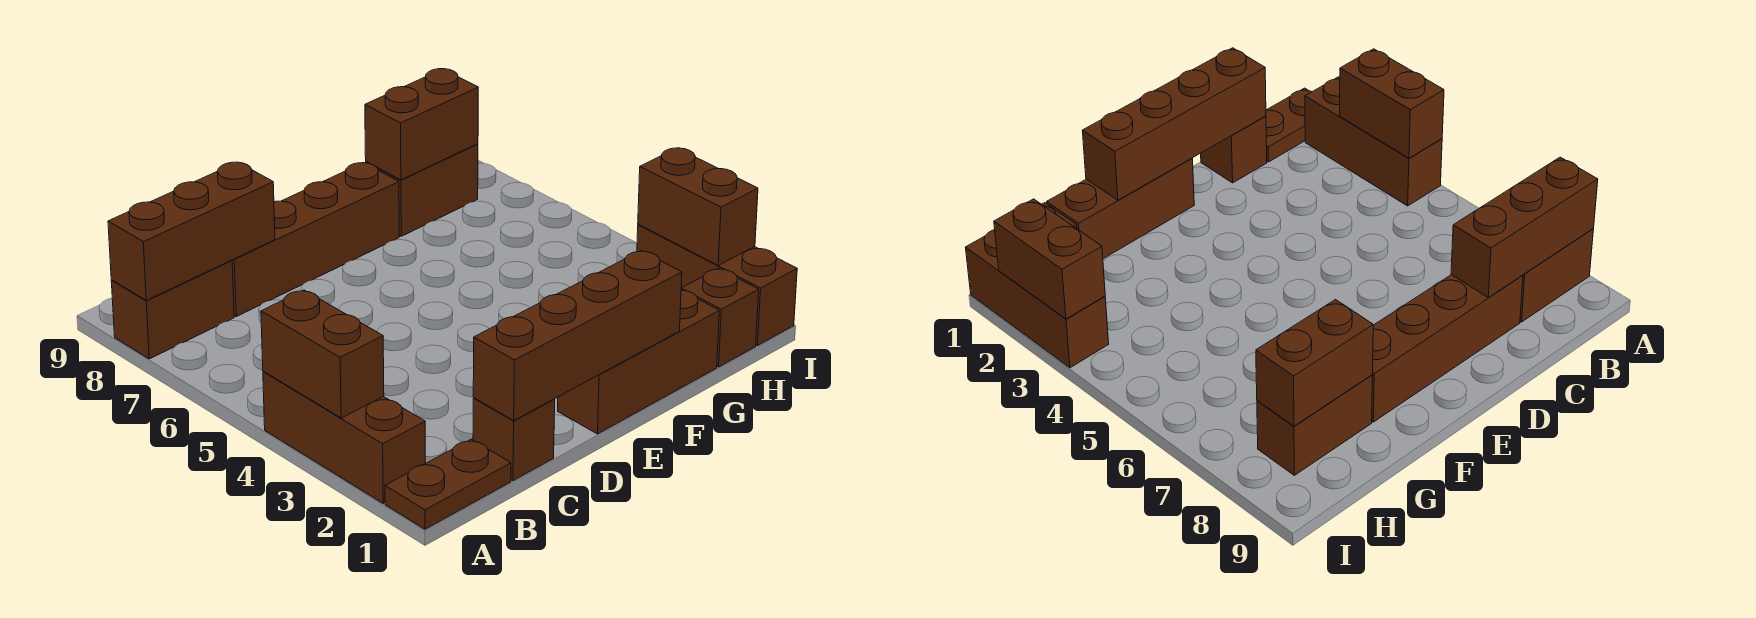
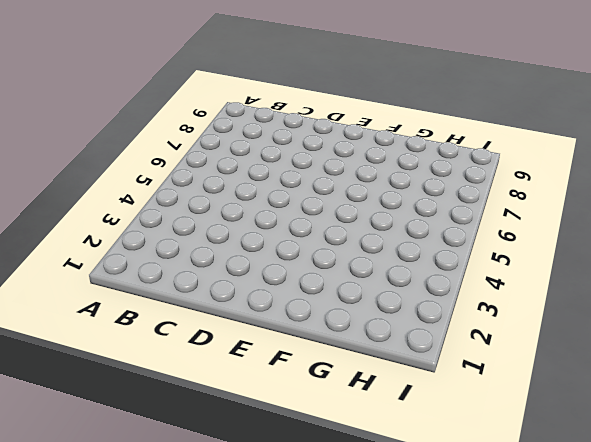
none -> brown plate A1:B1 level 1
none -> brown brick A2:A4 level 1
none -> brown brick A8:B8 level 1

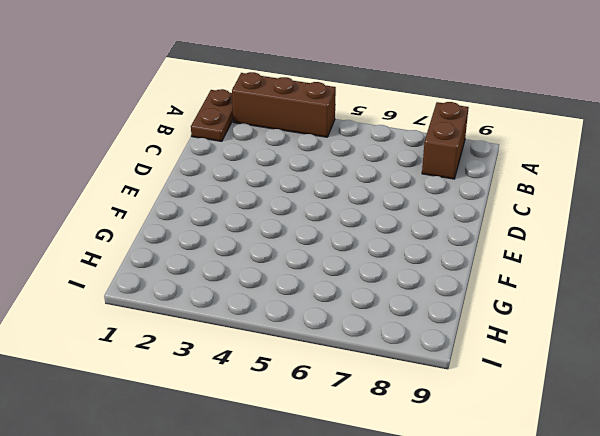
none -> brown brick C1 level 1
none -> brown brick C8:F8 level 1
none -> brown brick E1:G1 level 1

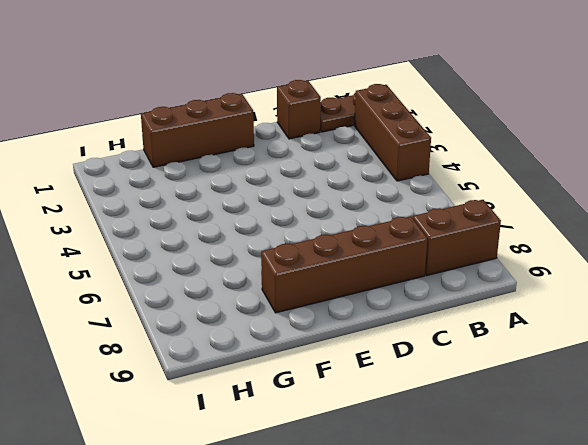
none -> brown brick G8:H8 level 1
none -> brown brick H1 level 1
none -> brown brick I1:I3 level 1

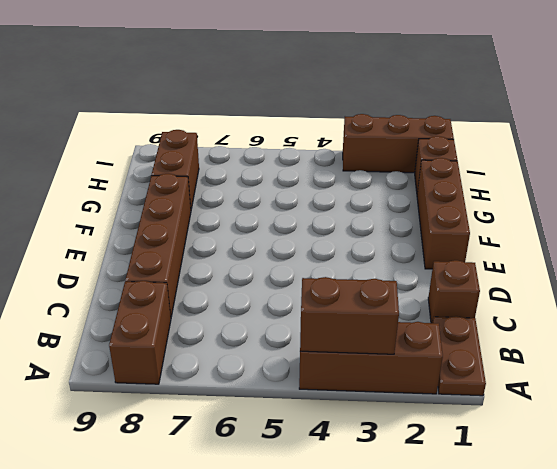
none -> brown brick A8:C8 level 2
none -> brown brick C1:F1 level 2
none -> brown brick G8:H8 level 2

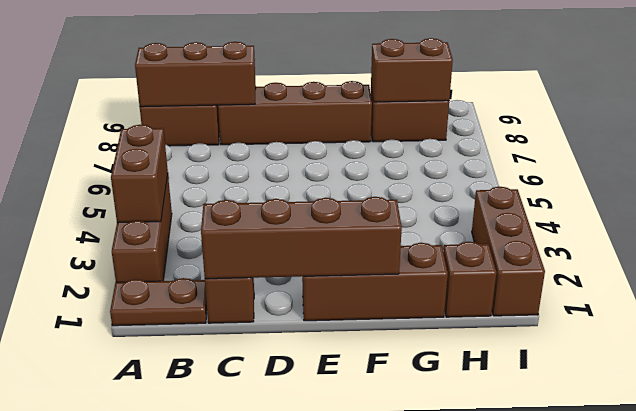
none -> brown brick I2:I3 level 2

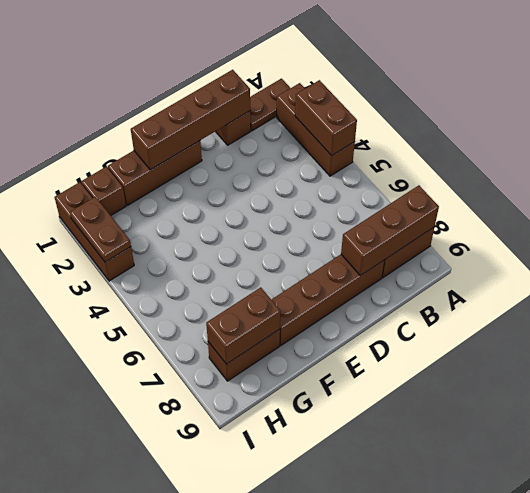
brown plate I2:I3 level 2 -> brown brick I2:I3 level 2

